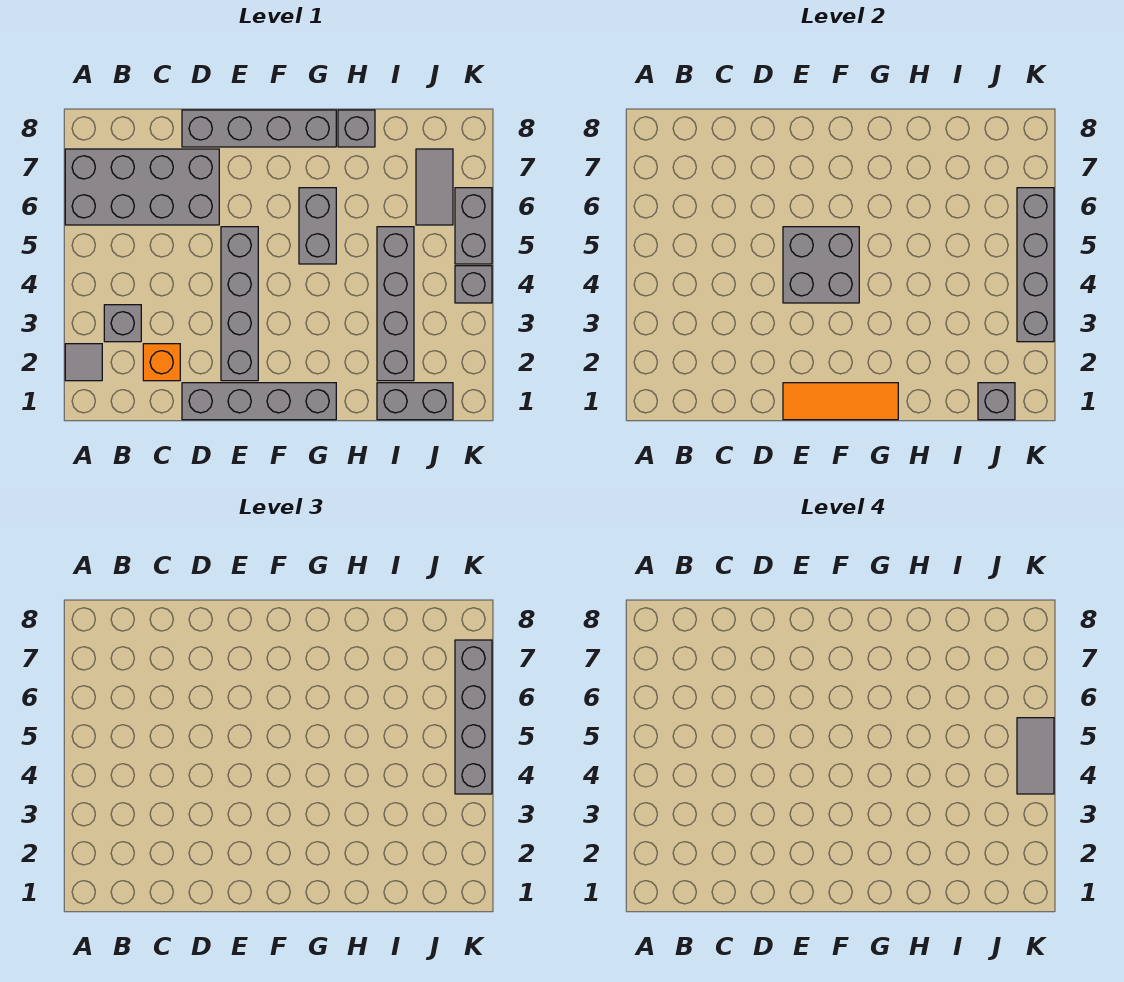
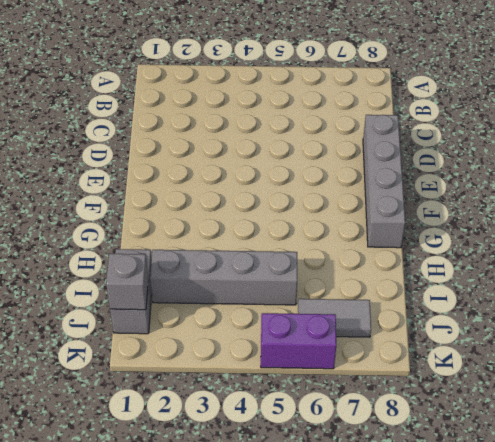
purple brick K5:K6 level 1 -> grey brick K5:K6 level 1
none -> grey tile A2 level 1
none -> grey brick A6:D7 level 1
none -> grey brick B3 level 1

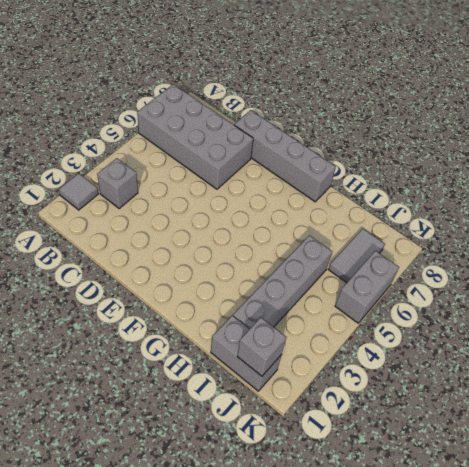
none -> orange brick C2 level 1
none -> grey brick D1:G1 level 1
none -> grey brick E2:E5 level 1

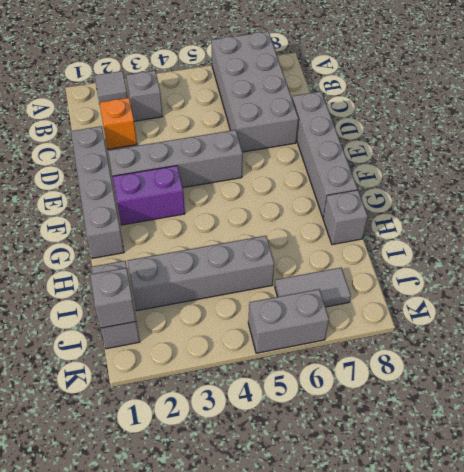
purple brick F2:F3 level 1 -> none
none -> grey brick G5:G6 level 1
none -> grey brick K4 level 1
none -> orange tile E1:G1 level 2

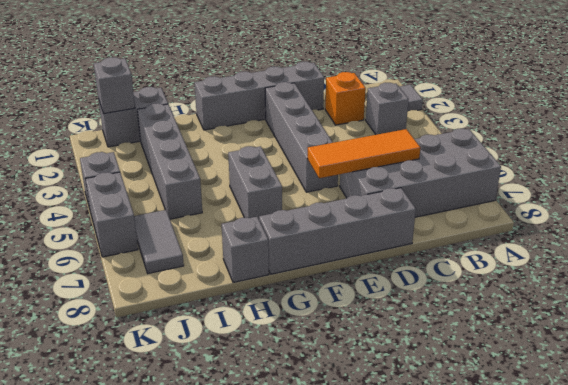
orange tile C6:E6 level 2 -> orange tile E1:G1 level 2
none -> grey brick E4:F5 level 2
none -> grey brick K3:K6 level 2
none -> grey brick K4:K7 level 3

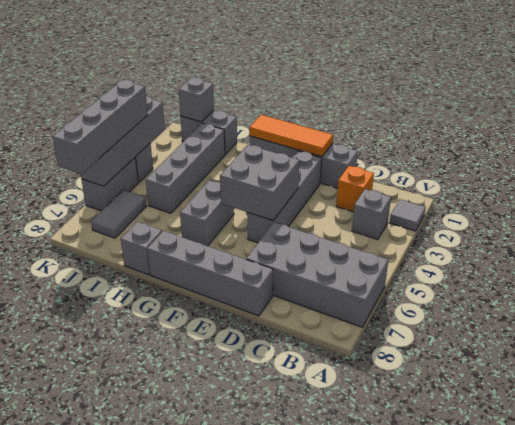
none -> grey tile K4:K5 level 4

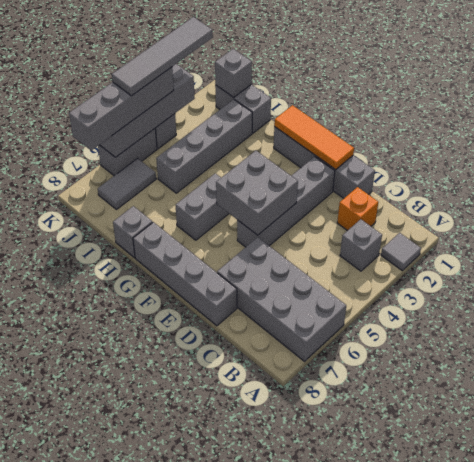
grey tile K2:K5 level 4 -> grey tile K4:K5 level 4

